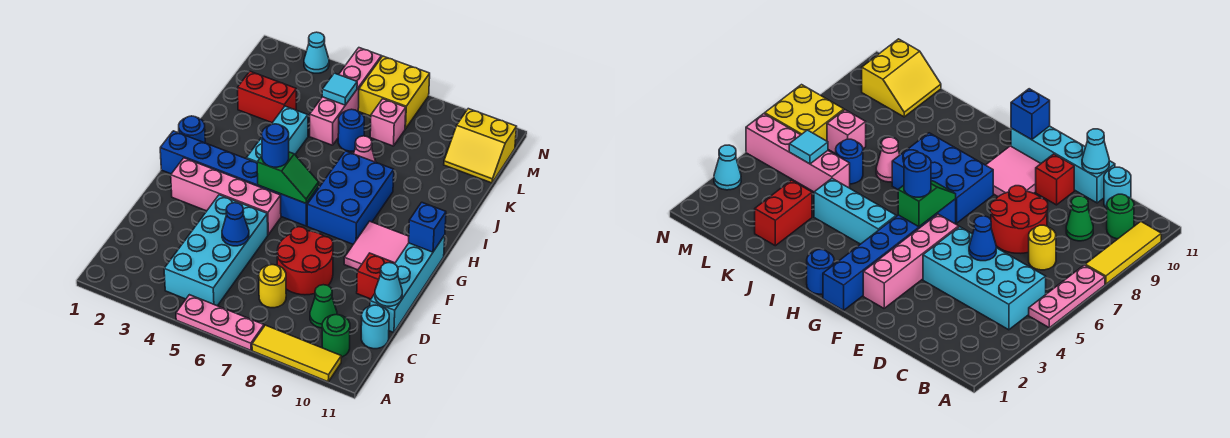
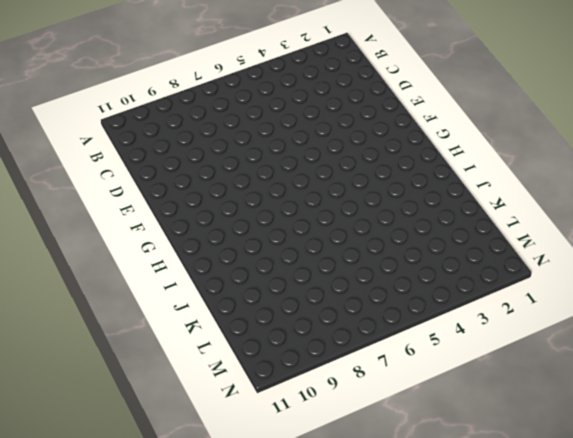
none -> pink plate A5:A7 level 1
none -> yellow tile A8:A10 level 1
none -> cyan brick B4:E5 level 1
none -> green round brick B10 level 1

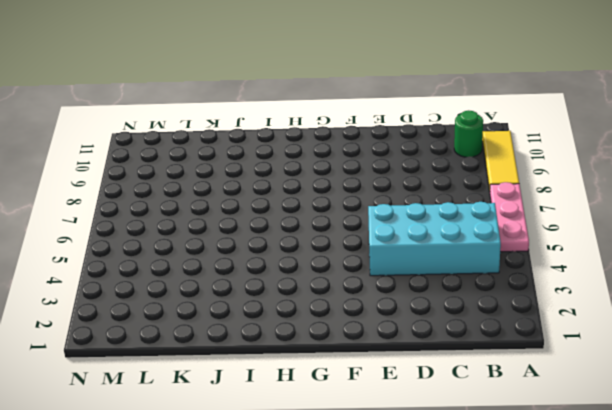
none -> yellow round brick C7 level 1
none -> green cone C9 level 1
none -> cyan round brick C11 level 1
none -> red round brick D7:E8 level 1

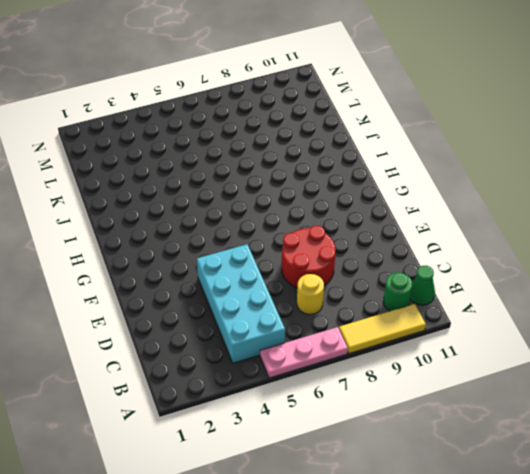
green cone B11 level 1 -> green cone C9 level 1
none -> cyan round brick C11 level 1
none -> cyan brick D11:G11 level 1
none -> red brick E10 level 1
none -> pink brick F2:F5 level 1

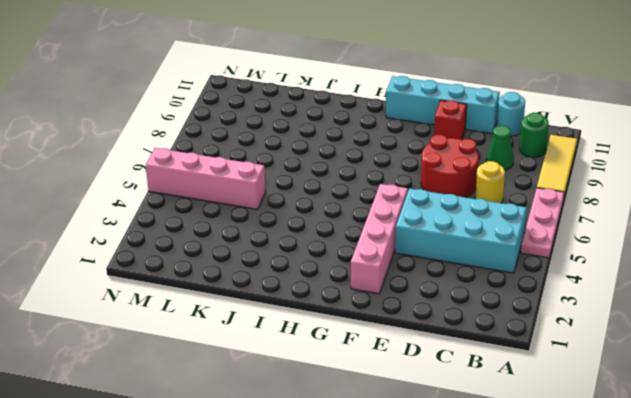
none -> pink tile F9:G10 level 1
none -> blue brick G1:G6 level 1
none -> blue brick G7:I8 level 1
none -> blue round brick H1 level 1

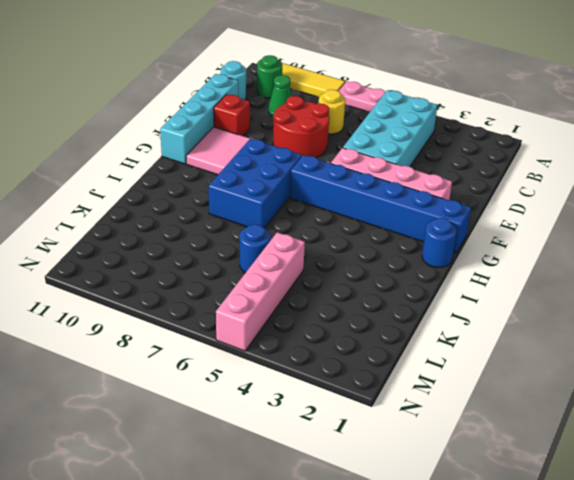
none -> cyan brick H4:J4 level 1
none -> pink cone J7 level 1
none -> red brick K2:K3 level 1
none -> pink brick L7 level 1

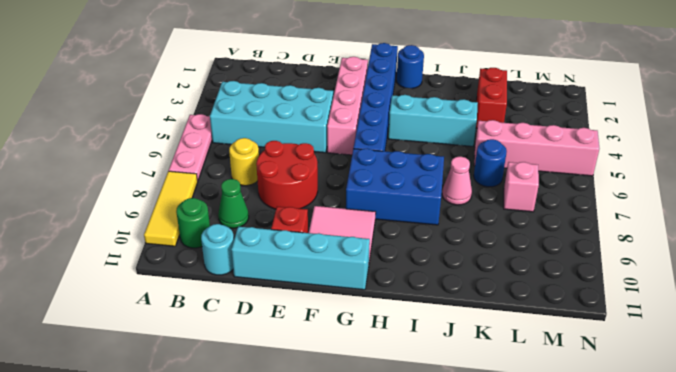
none -> yellow slope L10:M11 level 1 top M
none -> yellow brick M6:N7 level 1
none -> cyan cone N3 level 1
none -> blue cone D5 level 2

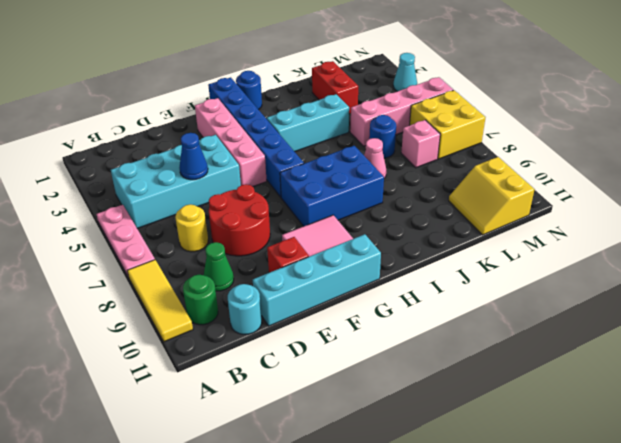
none -> cyan cone D11 level 2
none -> green slope G5:G6 level 2 top 5
none -> blue brick G11 level 2
none -> cyan tile L5 level 2

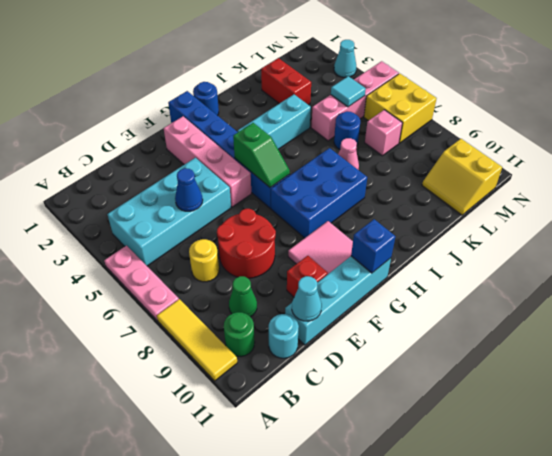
none -> blue round brick G5 level 3

